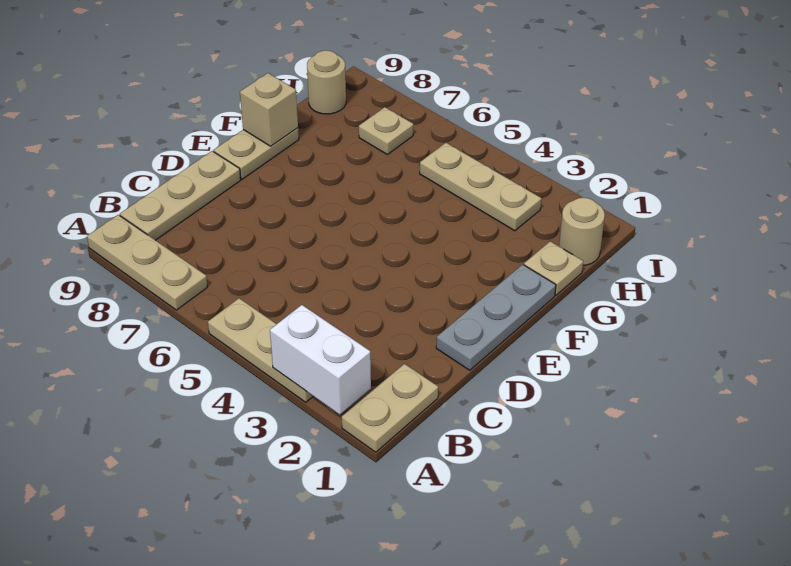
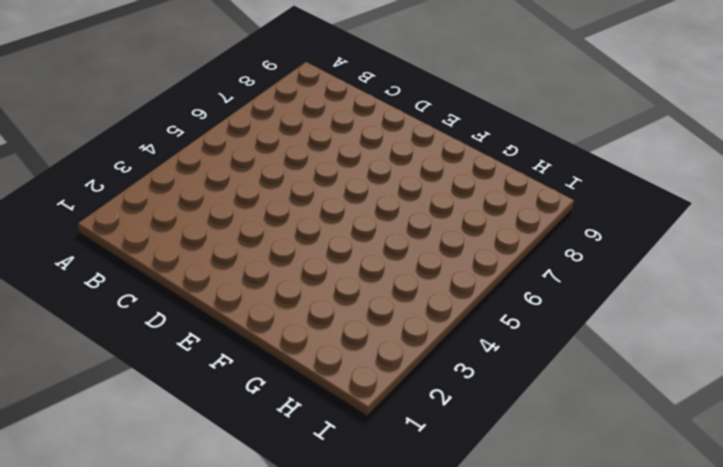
none -> tan plate A1:B1 level 1
none -> tan plate A3:A5 level 1
none -> tan plate A7:A9 level 1

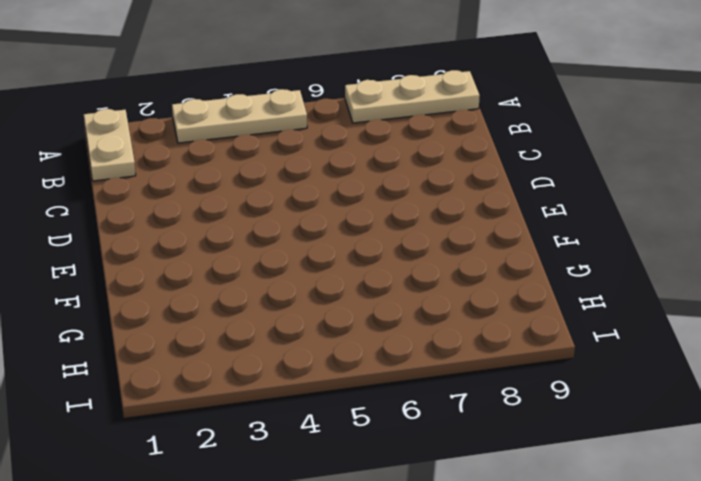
none -> tan plate B9:D9 level 1
none -> grey plate D1:F1 level 1
none -> tan plate E9:F9 level 1

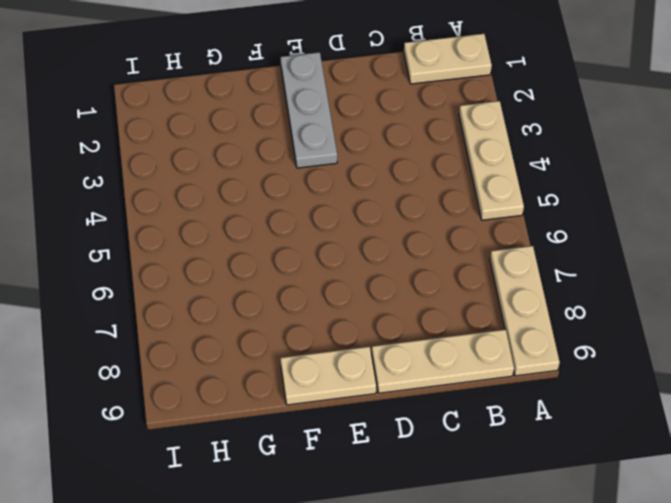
grey plate E1:E3 level 1 -> grey plate D1:F1 level 1
none -> tan plate G1 level 1
none -> tan round brick H1 level 1
none -> tan plate H3:H5 level 1

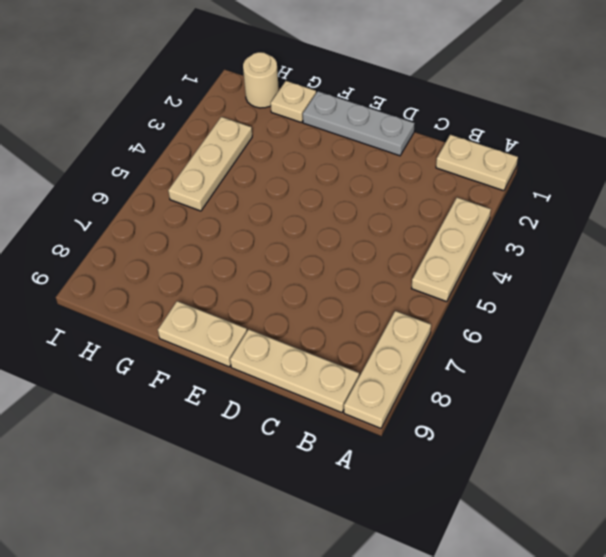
none -> tan plate H7 level 1
none -> tan round brick H9 level 1
none -> white brick A2:A3 level 2

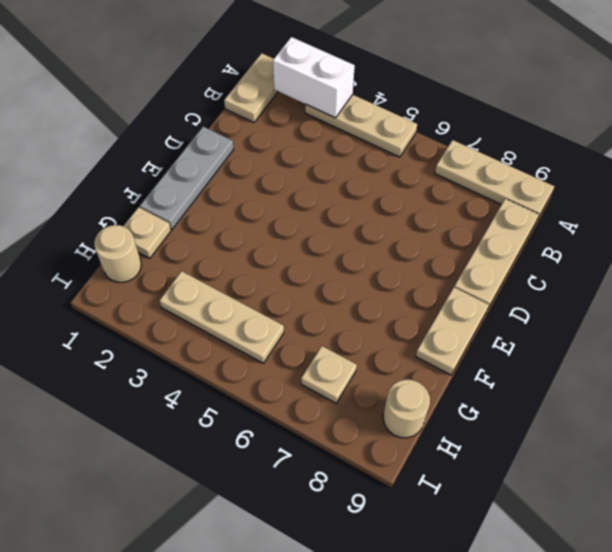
none -> tan brick F9 level 2

